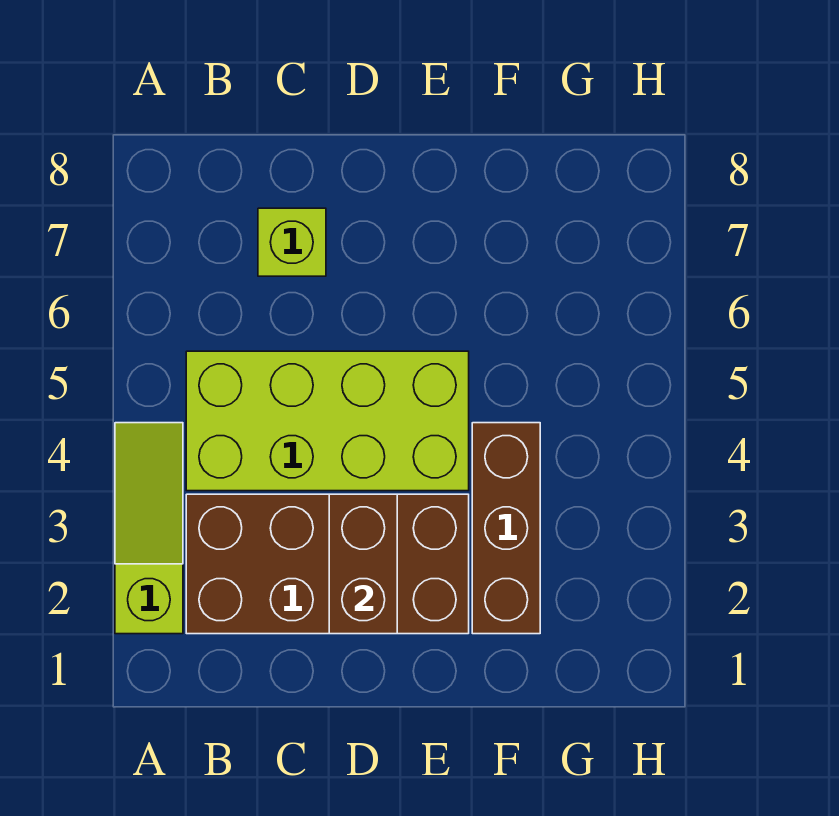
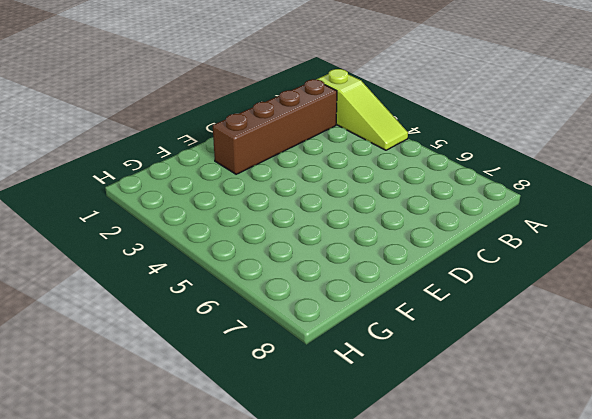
brown brick B2:E2 level 1 -> brown brick B2:E3 level 1
none -> lime brick B4:E5 level 1
none -> lime brick C7 level 1

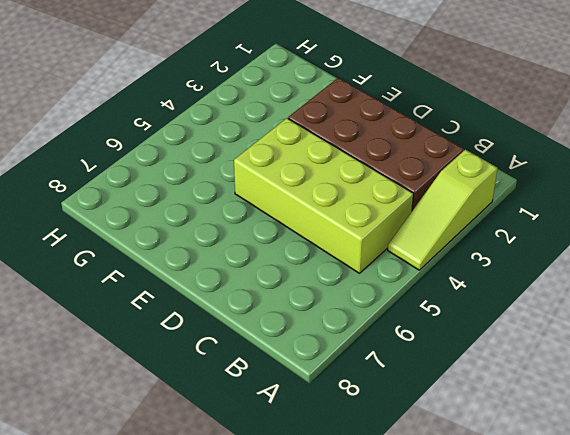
none -> lime brick C7 level 1
none -> brown brick F2:F4 level 1

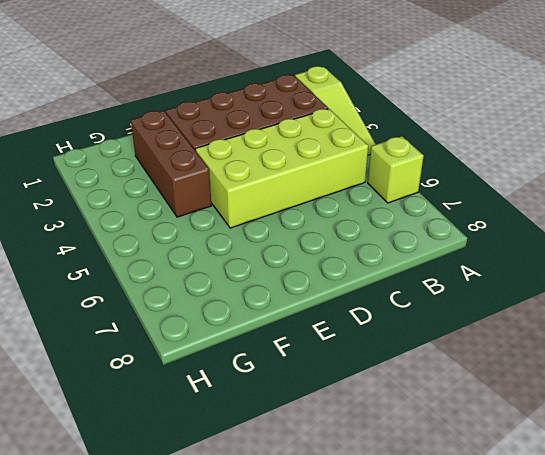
lime brick A6 level 1 -> lime brick C7 level 1
none -> brown brick D2:D3 level 2

